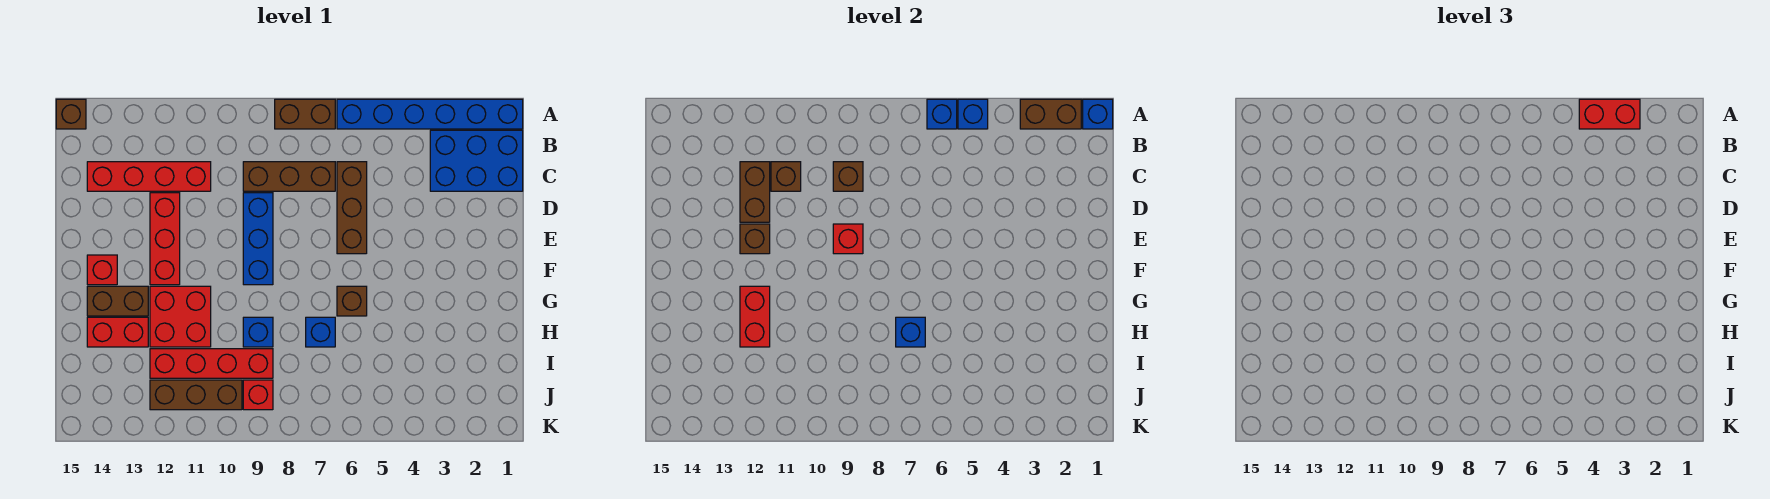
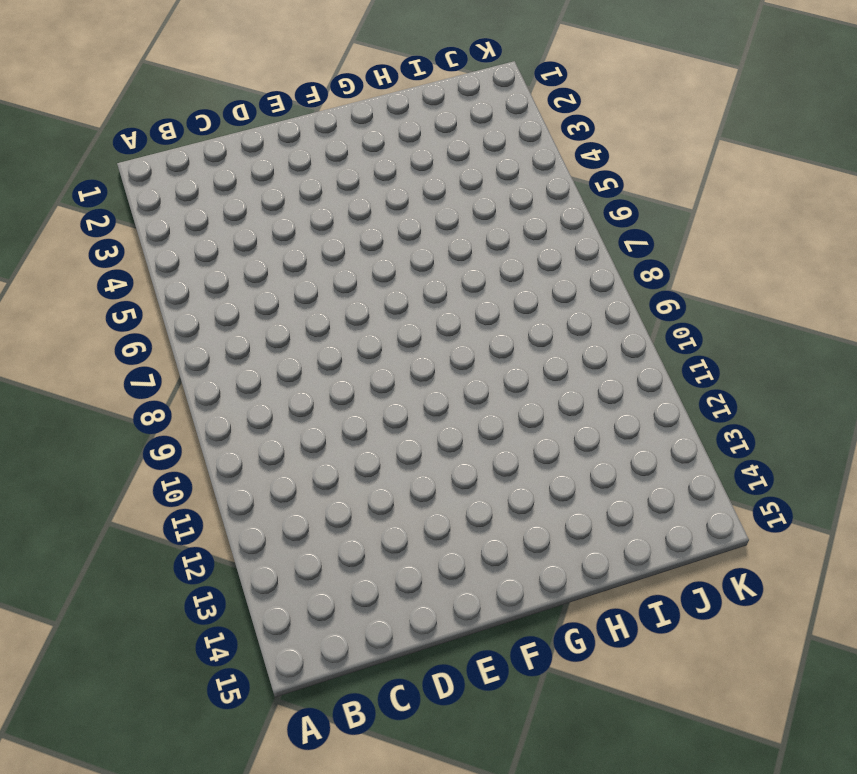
none -> blue brick A1:A6 level 1
none -> brown brick A7:A8 level 1
none -> brown brick A15 level 1
none -> blue brick B1:C3 level 1

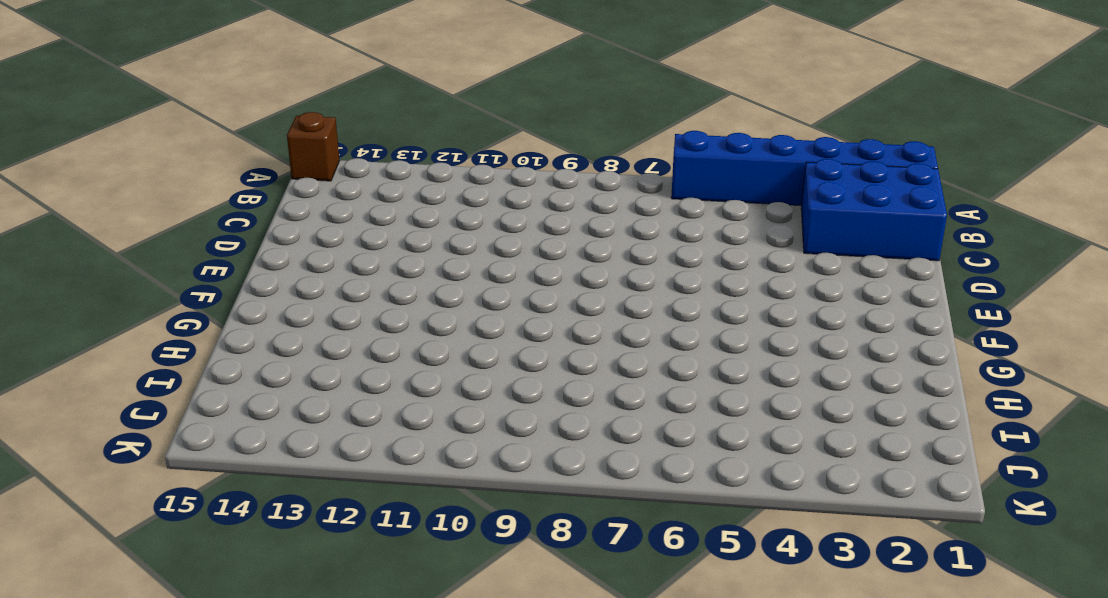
none -> brown brick A7:A8 level 1
none -> brown brick C6:E6 level 1
none -> brown brick C7:C9 level 1
none -> red brick C11:C14 level 1

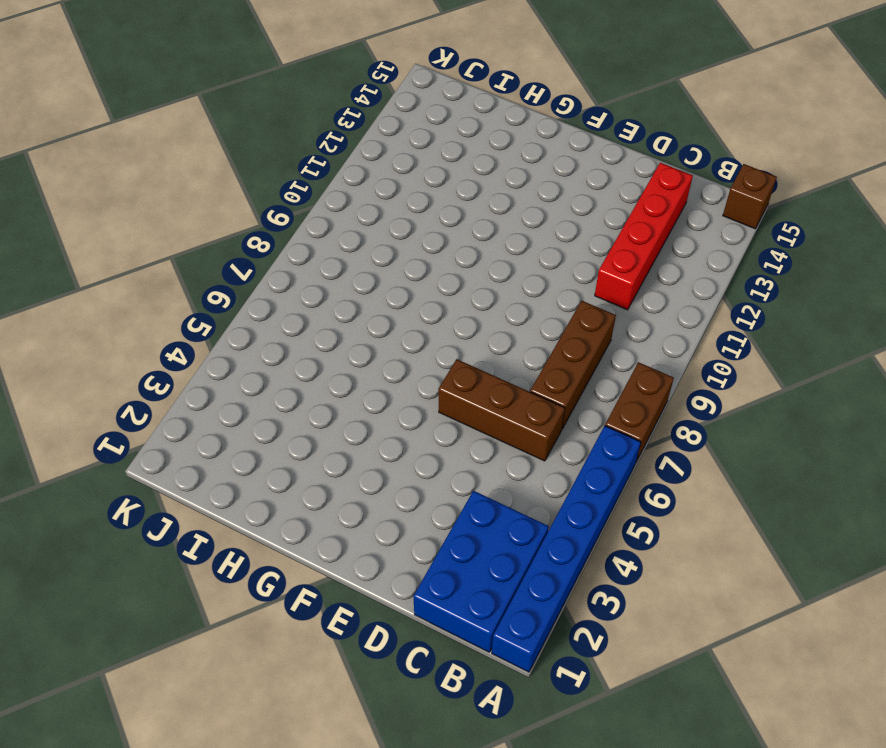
none -> blue brick D9:F9 level 1
none -> red brick D12:F12 level 1
none -> red brick F14 level 1
none -> brown brick G6 level 1

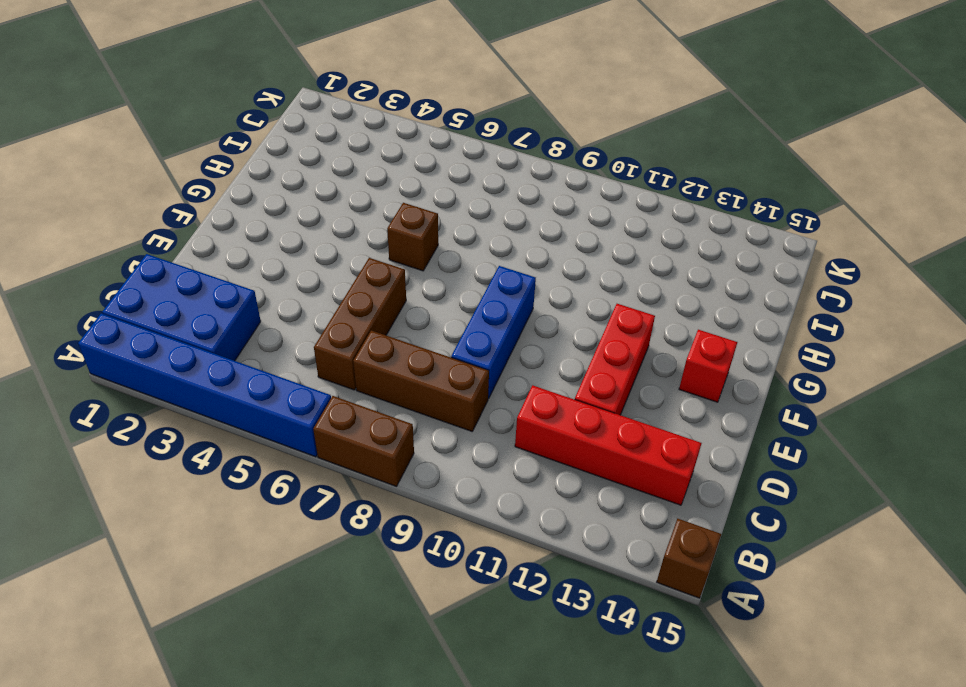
none -> red brick G11:H12 level 1
none -> brown brick G13:G14 level 1
none -> blue brick H7 level 1
none -> blue brick H9 level 1

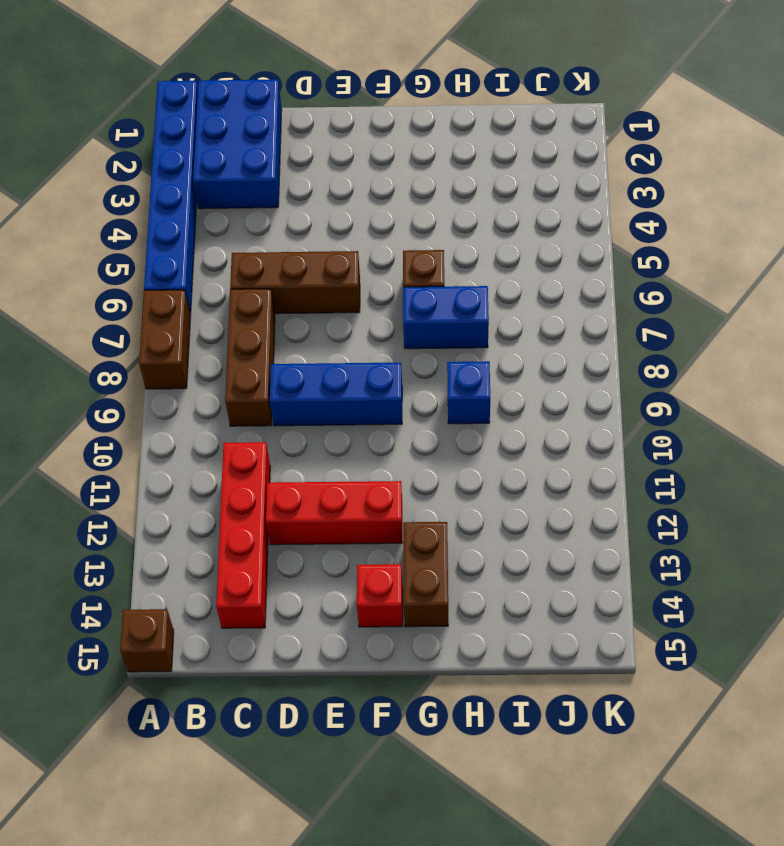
blue brick G7:H7 level 1 -> blue brick H7 level 1
none -> red brick G11:H12 level 1
none -> red brick H13:H14 level 1
none -> red brick I9:I12 level 1
none -> red brick J9 level 1

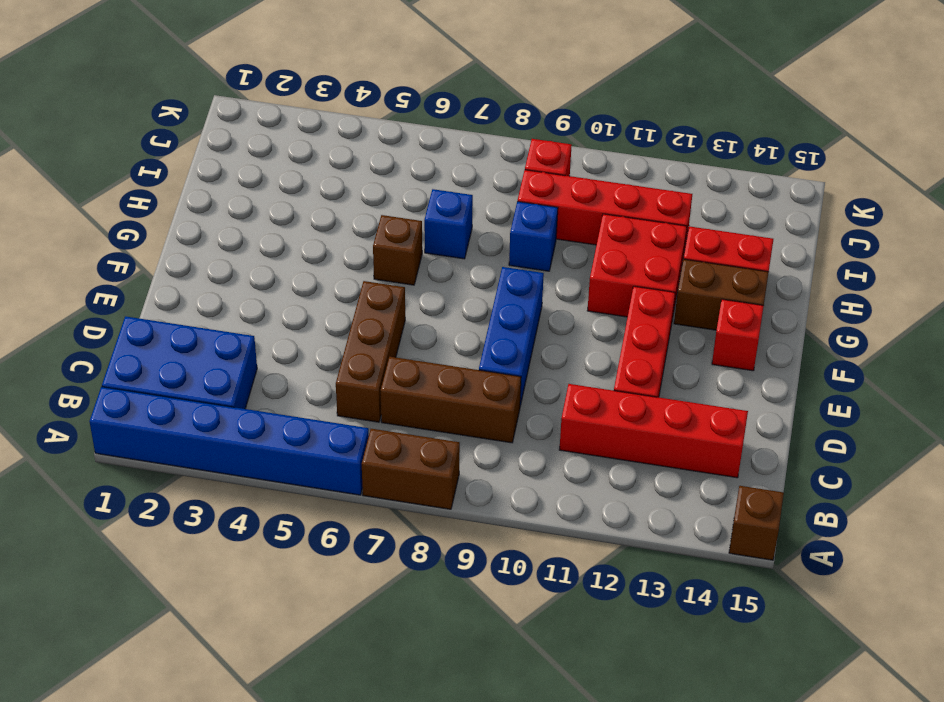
none -> brown brick J10:J12 level 1
none -> blue brick A1 level 2
none -> brown brick A2:A3 level 2
none -> blue brick A5 level 2

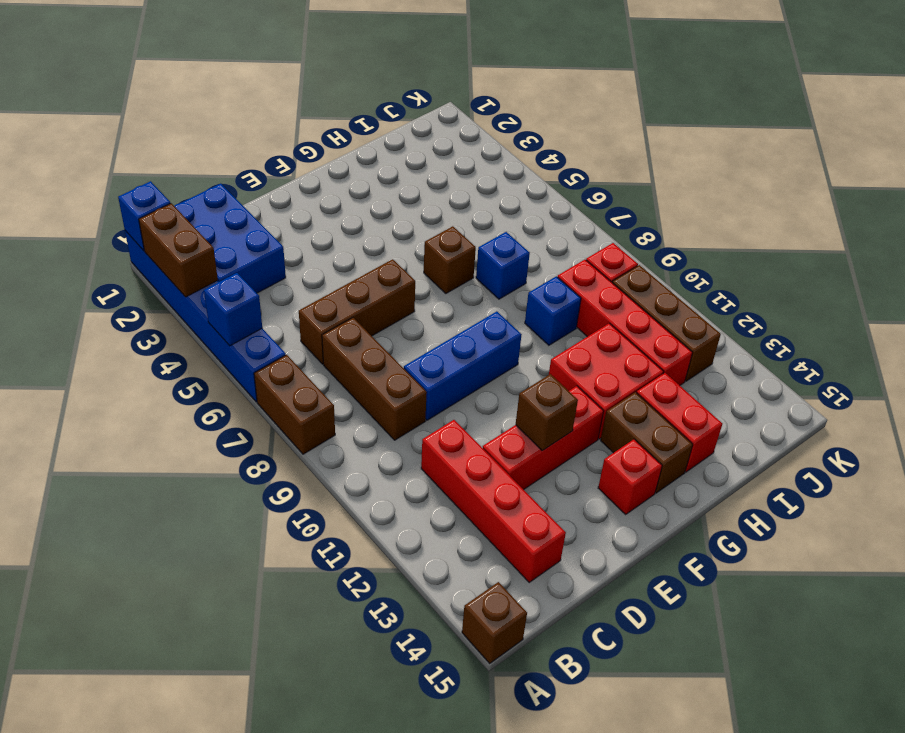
none -> blue brick A6 level 2
none -> brown brick C9 level 2
none -> brown brick C11 level 2
none -> brown brick C12:D12 level 2

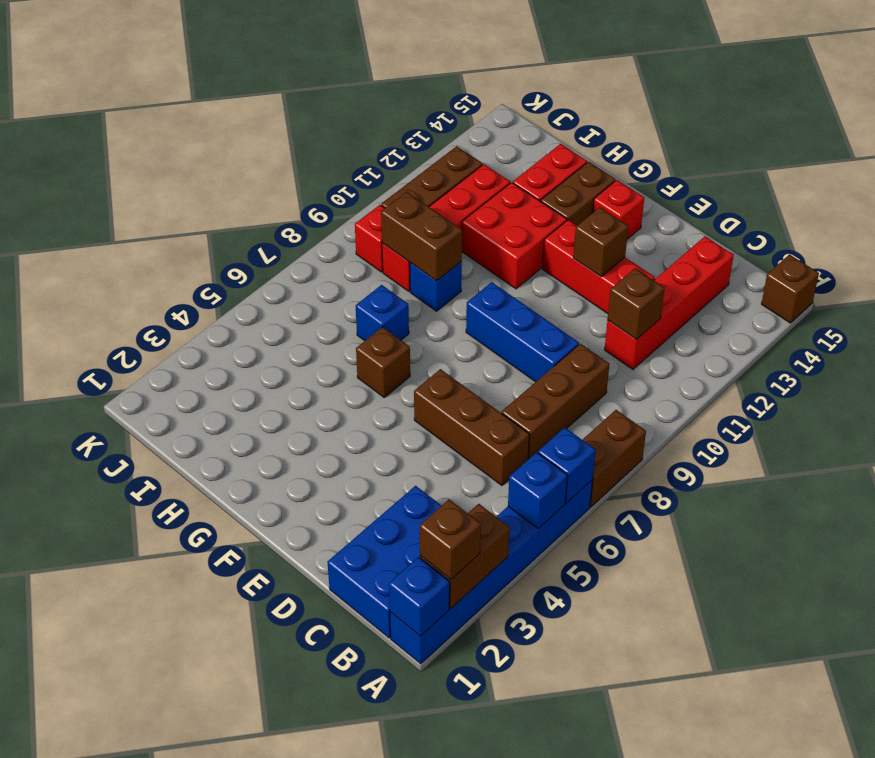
brown brick A2 level 3 -> brown brick C9 level 2
brown brick H9:I9 level 2 -> brown brick C12:D12 level 2
none -> red brick E9 level 2
none -> red brick G12:H12 level 2
none -> blue brick H7 level 2
none -> red brick A3:A4 level 3

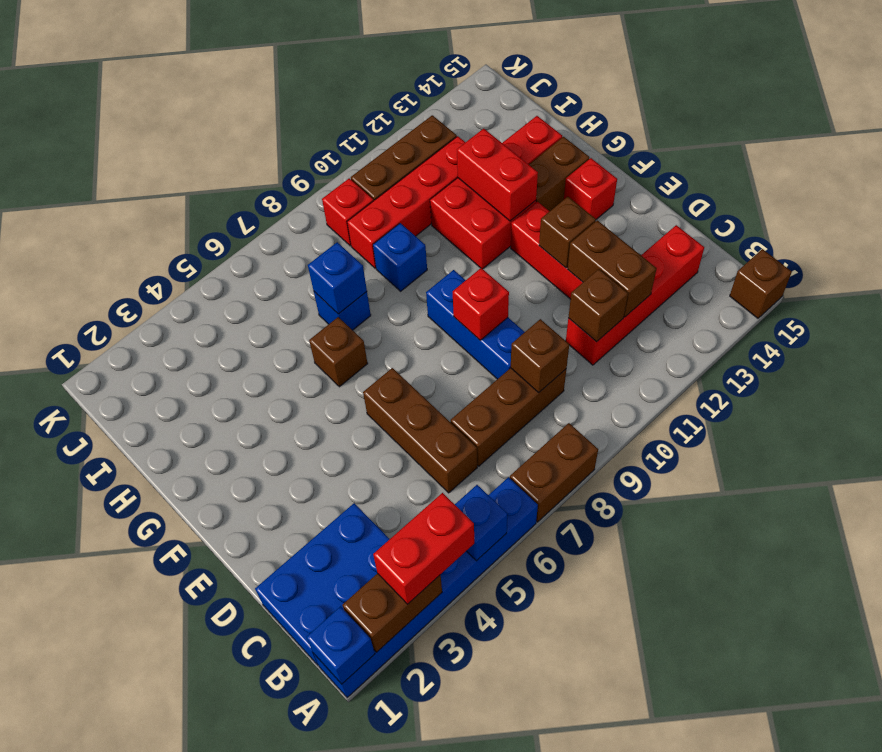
none -> blue brick A6 level 2

